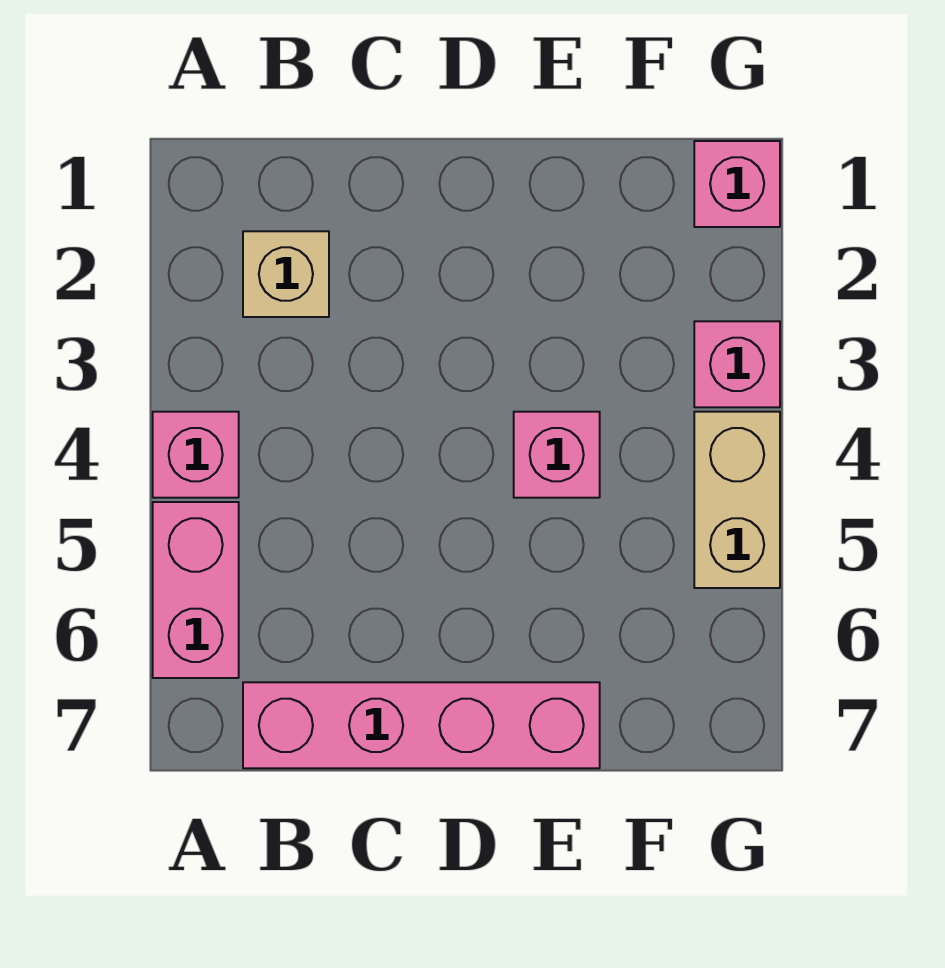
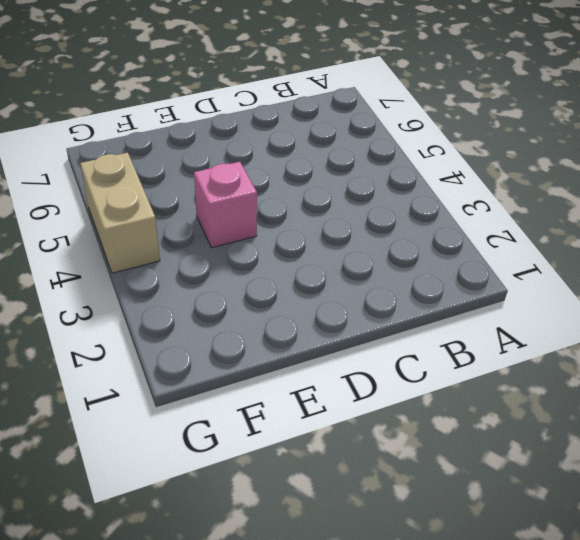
none -> pink brick A4 level 1
none -> pink brick A5:A6 level 1

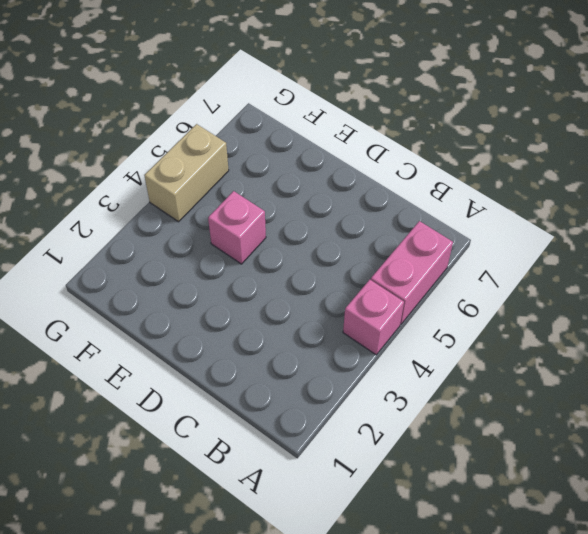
none -> tan brick B2 level 1
none -> pink brick B7:E7 level 1

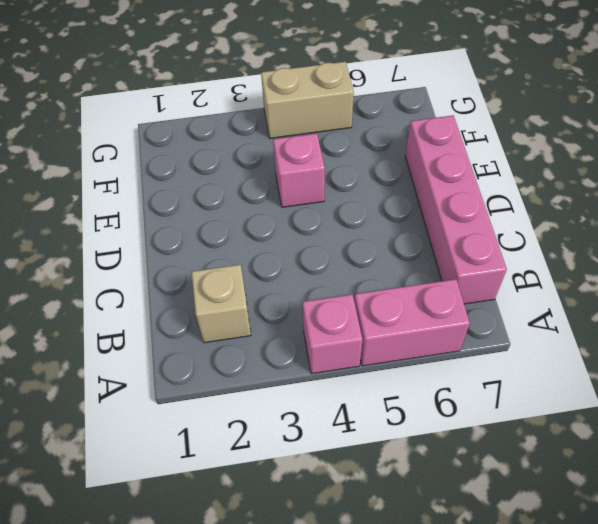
none -> pink brick G1 level 1
none -> pink brick G3 level 1

